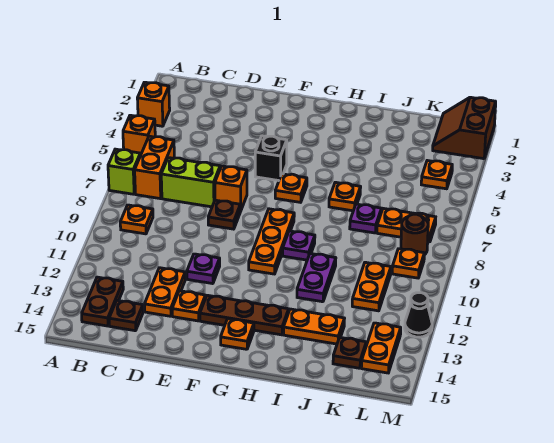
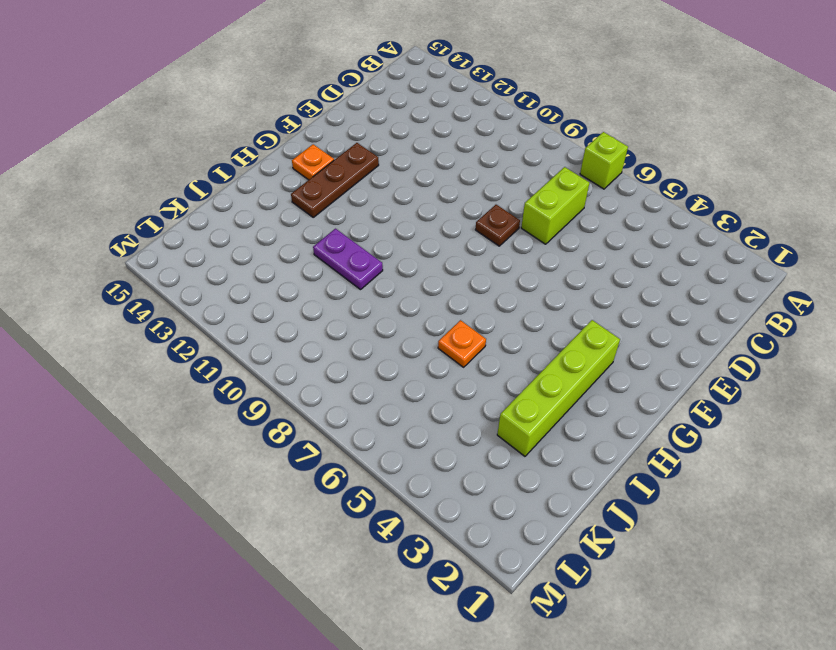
lime brick G3:J3 level 1 -> none
none -> orange brick A3 level 1
none -> orange brick A5 level 1
none -> orange brick B6:B7 level 1
none -> orange plate B9 level 1

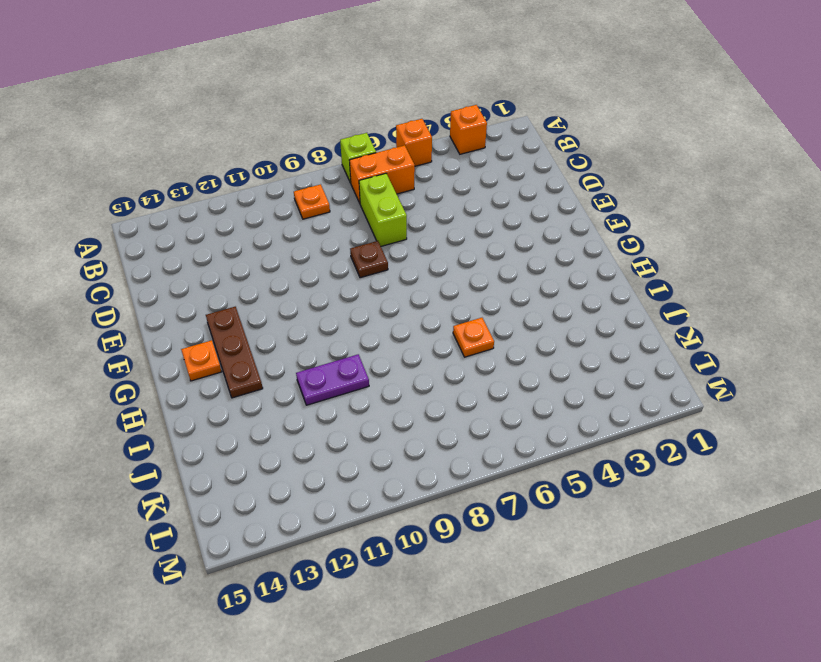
none -> brown plate B13:B14 level 1
none -> brown plate C14 level 1
none -> orange plate D12:D13 level 1
none -> orange brick E7 level 1

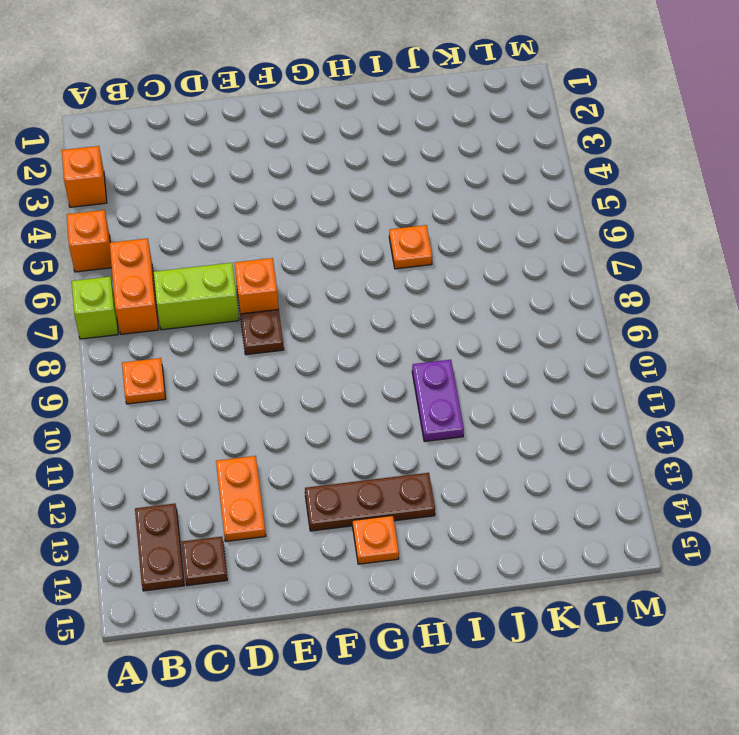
none -> purple plate E11 level 1
none -> orange plate E13 level 1
none -> black brick F5 level 1
none -> orange plate G6 level 1

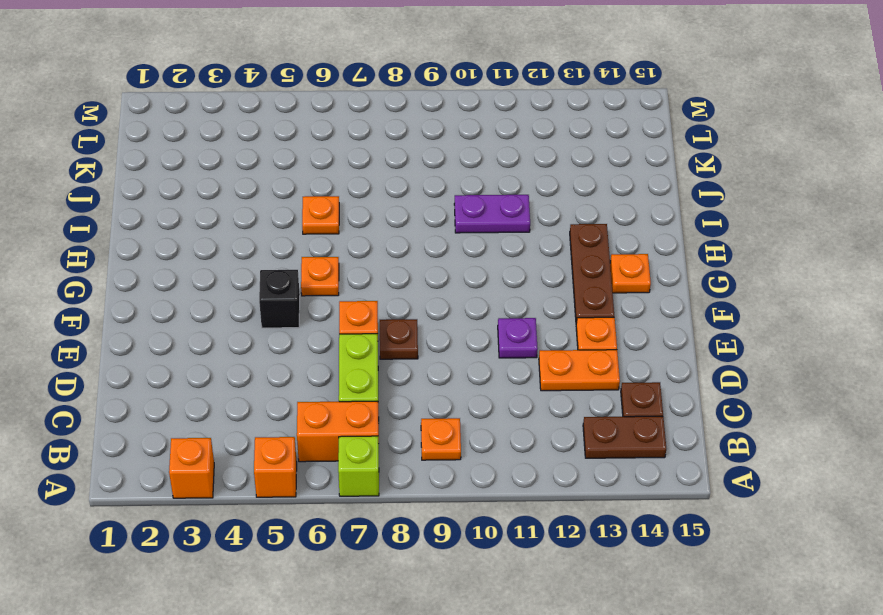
none -> orange plate G8:G10 level 1
none -> purple plate H9 level 1
none -> orange plate I13:J13 level 1
none -> purple plate J7 level 1

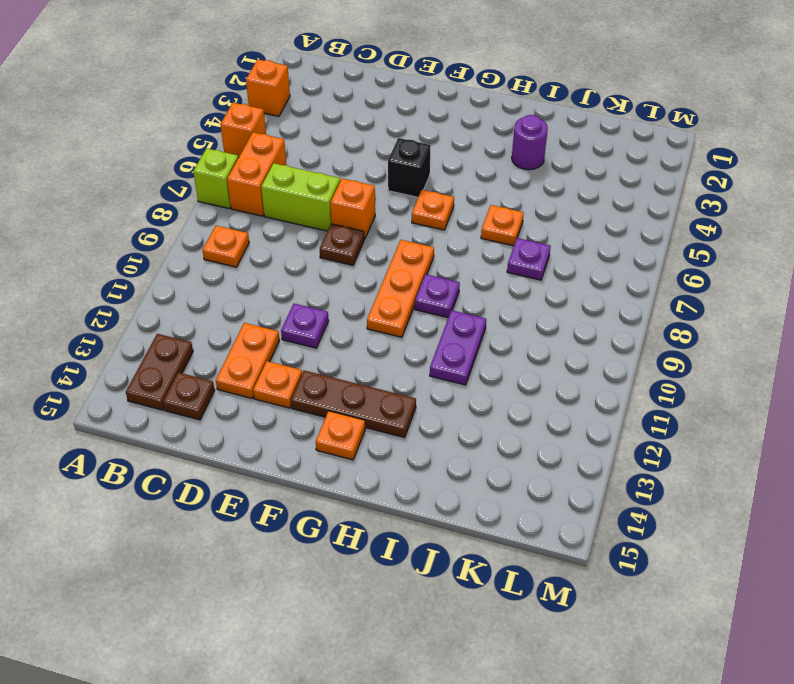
purple round brick I3 level 1 -> none
none -> orange plate I13:J13 level 1
none -> orange plate K7:L7 level 1
none -> orange plate K10:K11 level 1
none -> brown plate K14 level 1

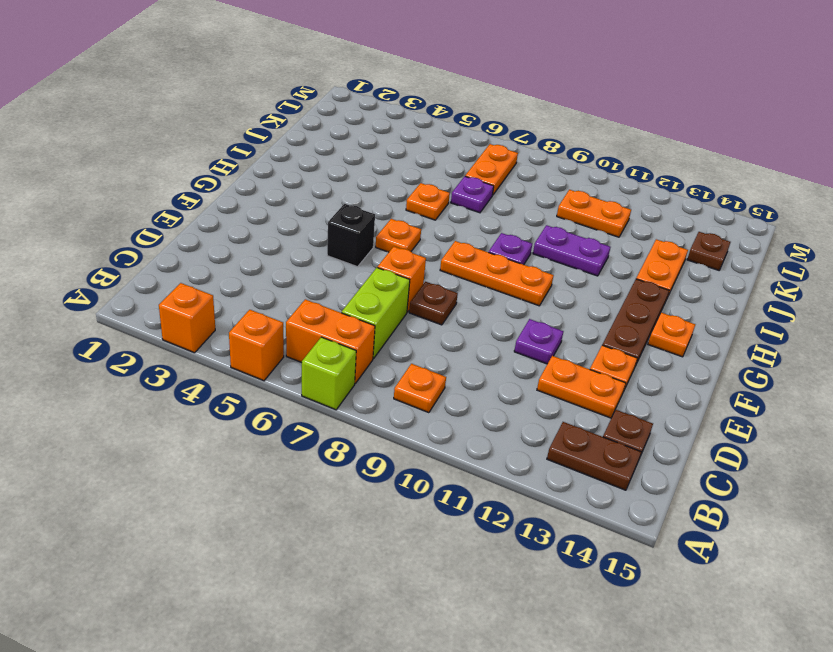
none -> brown slope L1:M2 level 1 top M
none -> orange plate L4 level 1
none -> brown round brick L8 level 1
none -> orange plate L9 level 1

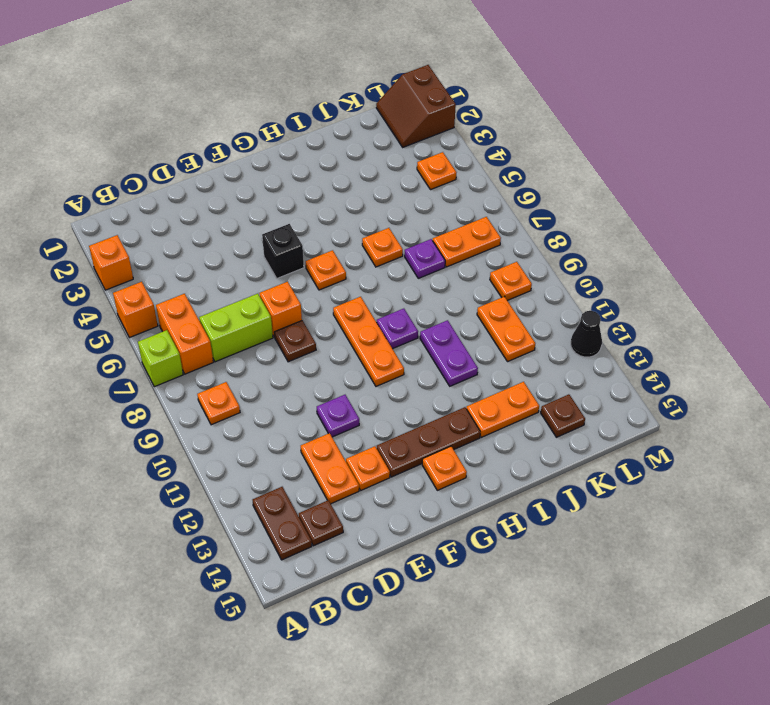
none -> brown round brick L8 level 1
none -> orange plate L13:L14 level 1

